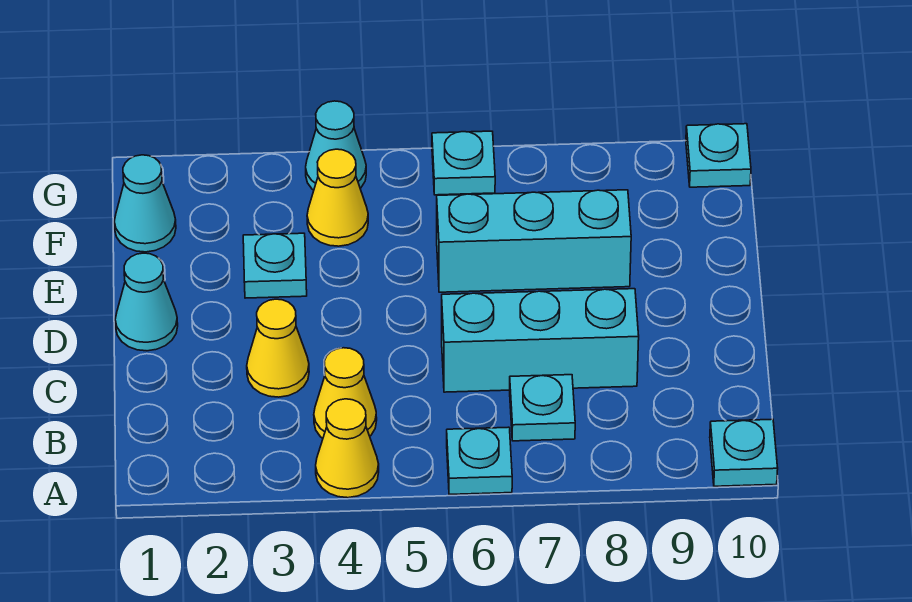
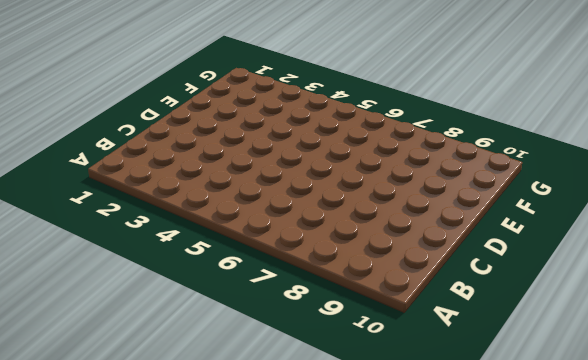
none -> yellow cone A4 level 1
none -> cyan plate A6 level 1
none -> cyan plate A10 level 1

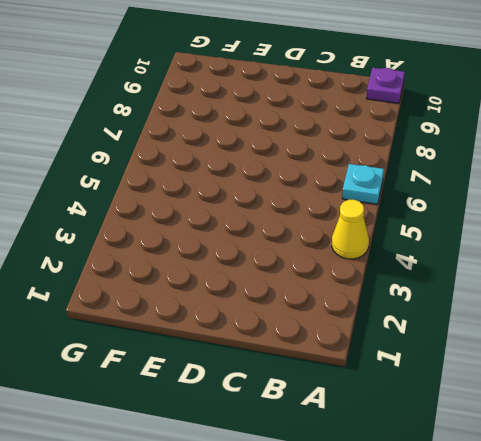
purple plate A10 level 1 -> cyan plate A10 level 1
none -> yellow cone B4 level 1
none -> cyan plate B7 level 1
none -> yellow cone C3 level 1

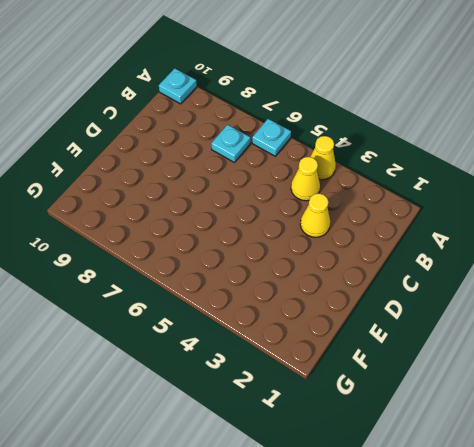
none -> cyan brick C6:C8 level 1
none -> cyan cone D1 level 1
none -> cyan plate E3 level 1

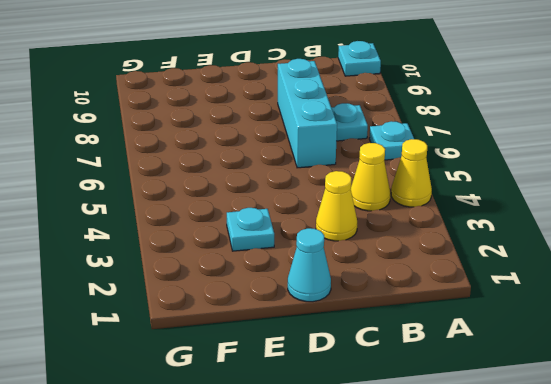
none -> cyan brick E6:E8 level 1
none -> cyan cone F1 level 1
none -> yellow cone F4 level 1

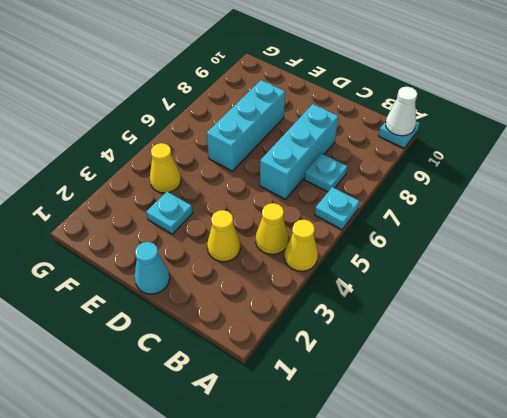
white cone A10 level 2 -> none
none -> cyan cone F1 level 1
none -> cyan cone G4 level 1
none -> cyan plate G6 level 1

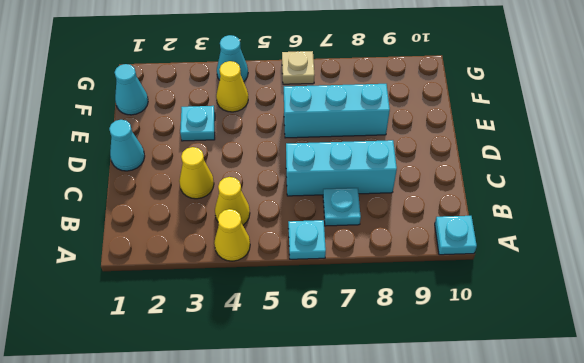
tan plate G6 level 1 -> cyan plate G6 level 1
none -> cyan plate G10 level 1

